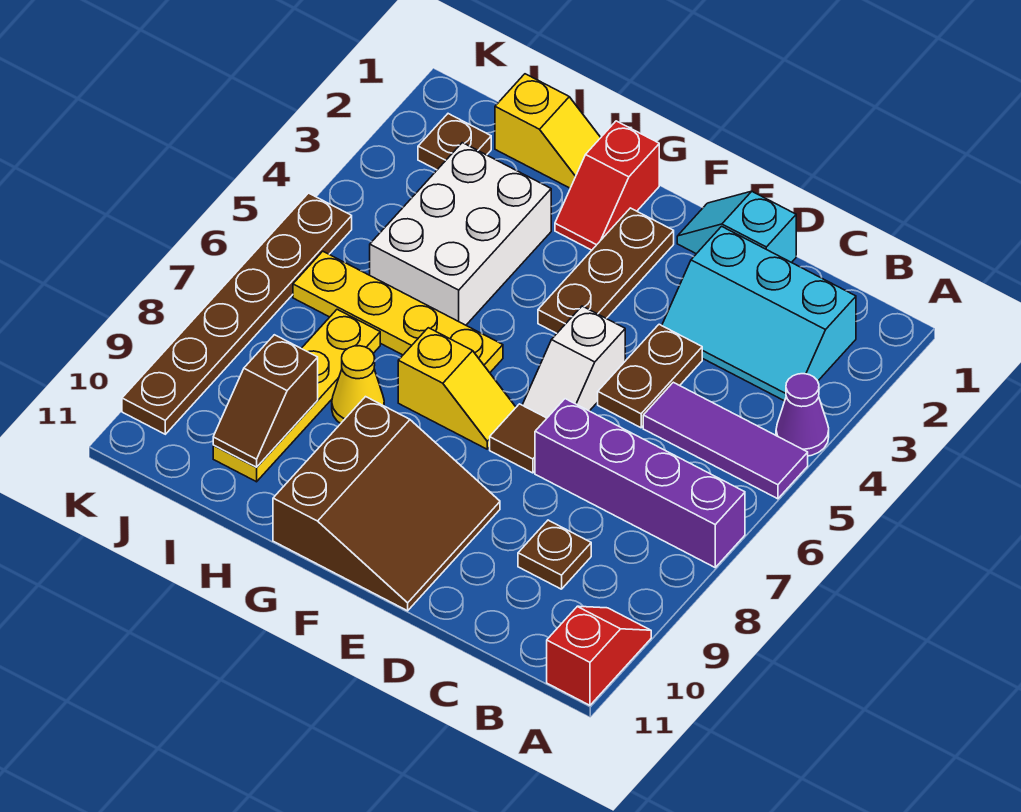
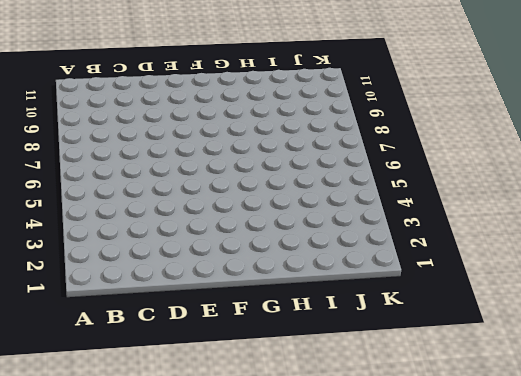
none -> purple cone A4 level 1
none -> purple tile A5:C5 level 1
none -> purple brick A7:D7 level 1

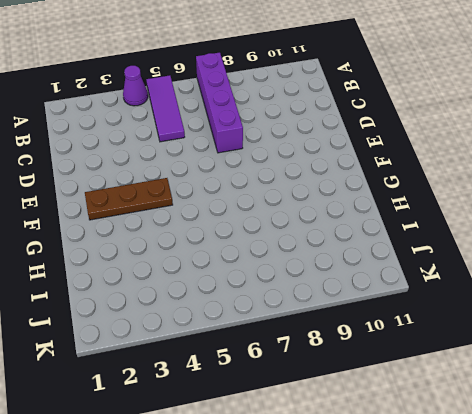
none -> red slope A10:A11 level 1 top 11
none -> cyan slope B2:D3 level 1 top 2
none -> brown plate C9 level 1

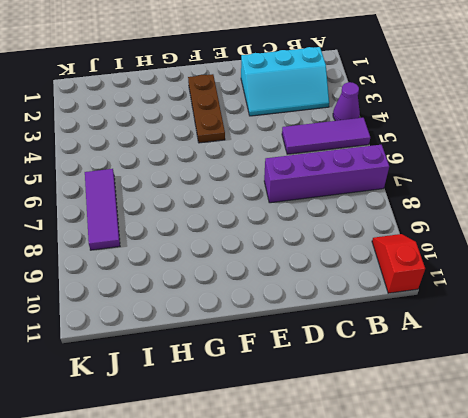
purple tile J6:J8 level 1 -> yellow plate G6:J6 level 1
none -> brown plate C9 level 1
none -> cyan slope D1:E1 level 1 top D
none -> brown plate D4:D5 level 1

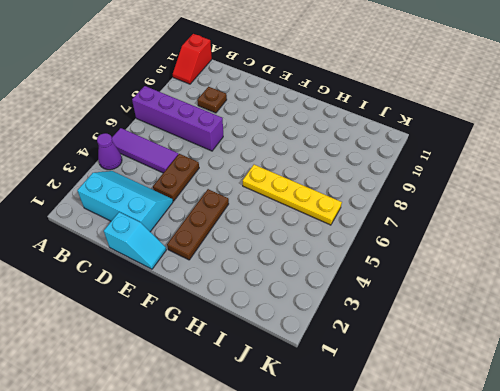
none -> white slope E5:E6 level 1 top 5
none -> brown tile E7 level 1
none -> brown slope E9:G11 level 1 top G

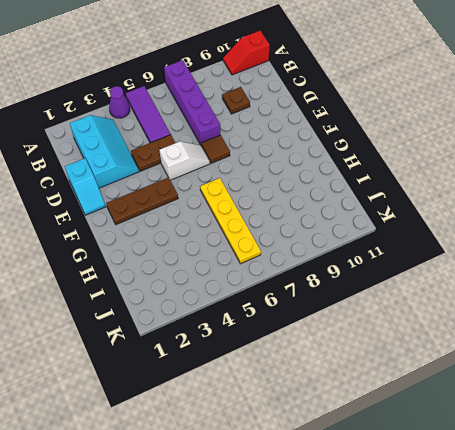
none -> brown slope E9:G11 level 1 top G
none -> yellow slope F7:G7 level 1 top G
none -> red slope G1:G2 level 1 top 1

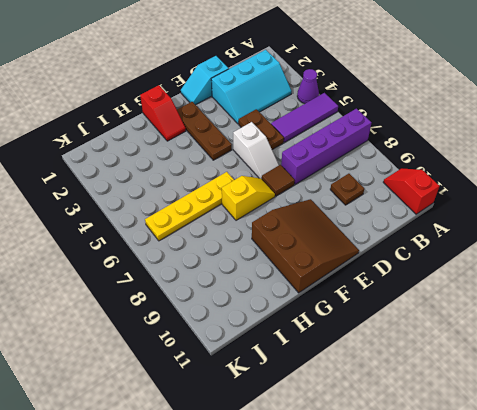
none -> yellow slope H1:I1 level 1 top I
none -> white brick H3:I5 level 1
none -> yellow cone H8 level 1

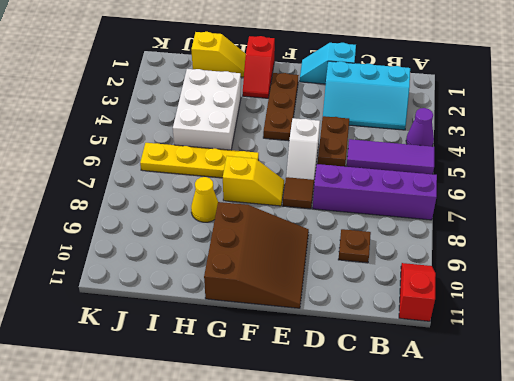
none -> yellow plate I7:I10 level 1
none -> brown plate J2 level 1
none -> brown plate K5:K10 level 1

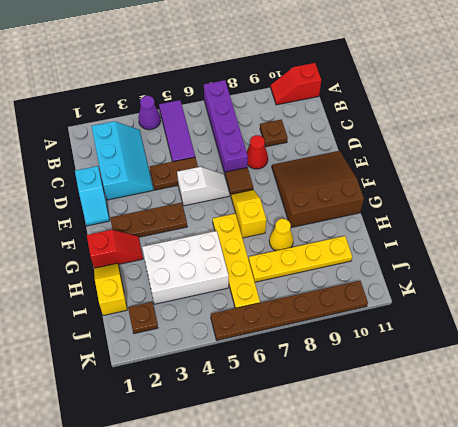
red cone D8 level 1 -> none
none -> brown slope I9:I10 level 2 top 9

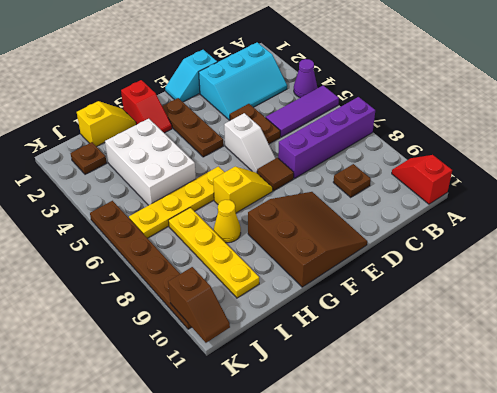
brown slope K10:K11 level 2 top 10 -> brown slope I9:I10 level 2 top 9

